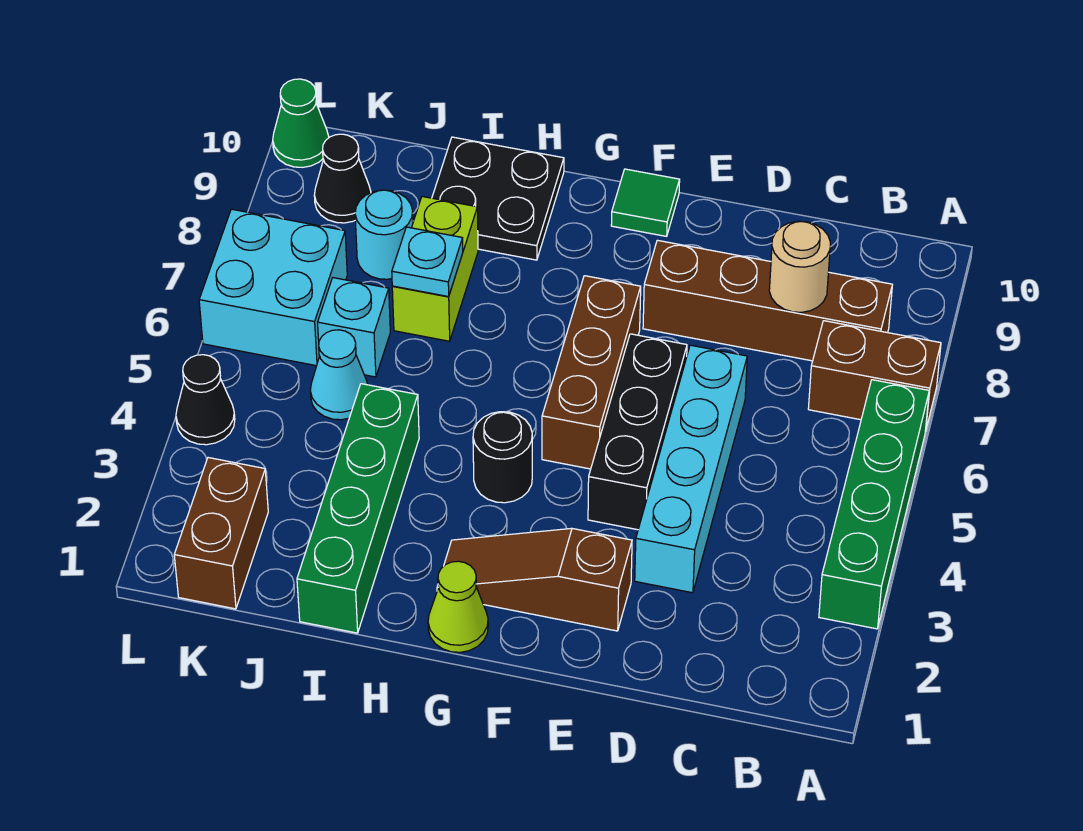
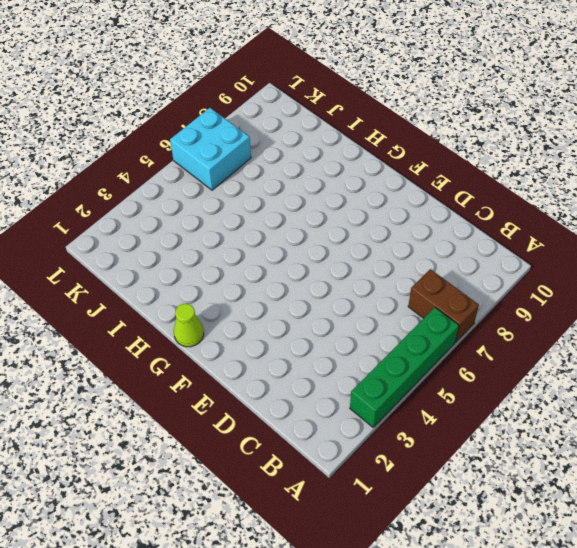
none -> brown brick B8:E8 level 1
none -> cyan brick D3:D6 level 1
none -> brown slope E2:G2 level 1 top E

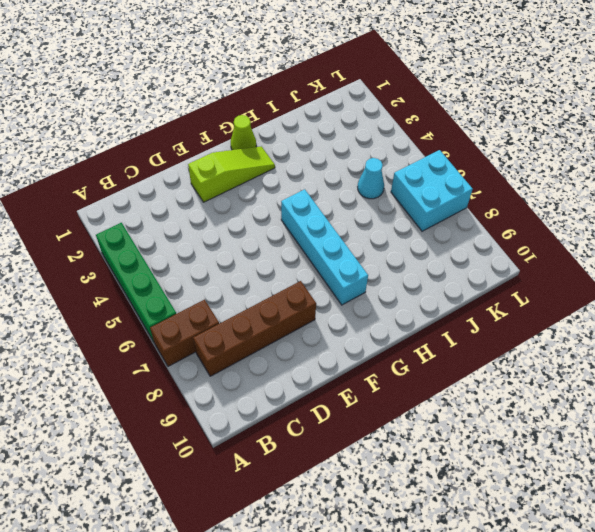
lime slope E2:G2 level 1 top E -> brown slope E2:G2 level 1 top E
cyan brick G5:G8 level 1 -> cyan brick D3:D6 level 1
none -> black brick E4:E6 level 1
none -> brown brick F5:F7 level 1
none -> green tile F10 level 1

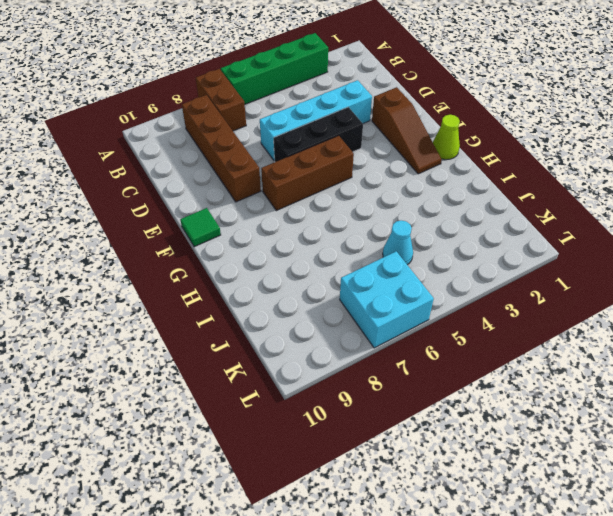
none -> black round brick G4 level 1
none -> black plate H9:I10 level 1
none -> green brick I1:I4 level 1

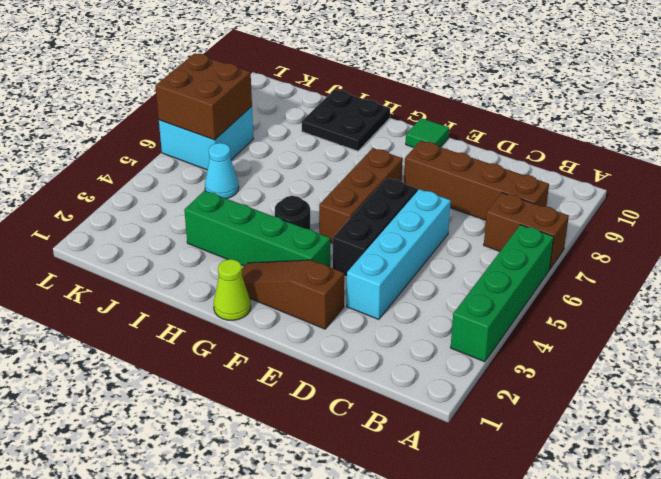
green brick F3:I3 level 1 -> green brick I1:I4 level 1
brown brick K6:L7 level 2 -> none
none -> lime brick I7:I8 level 1
none -> cyan brick J6 level 1
none -> cyan round brick J8 level 1

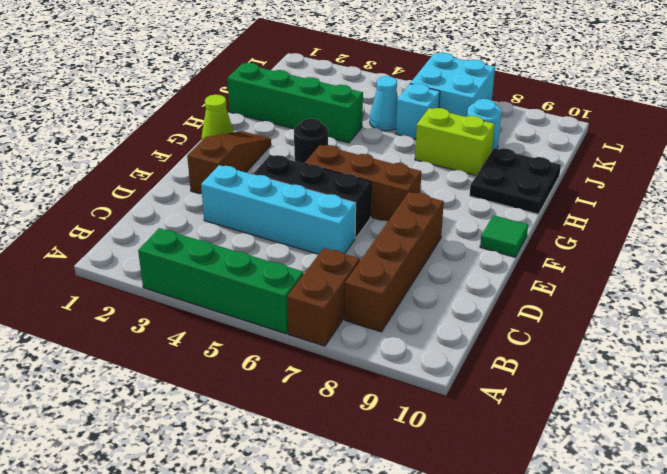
none -> brown brick K1:K2 level 1
none -> black cone K9 level 1
none -> black cone L4 level 1

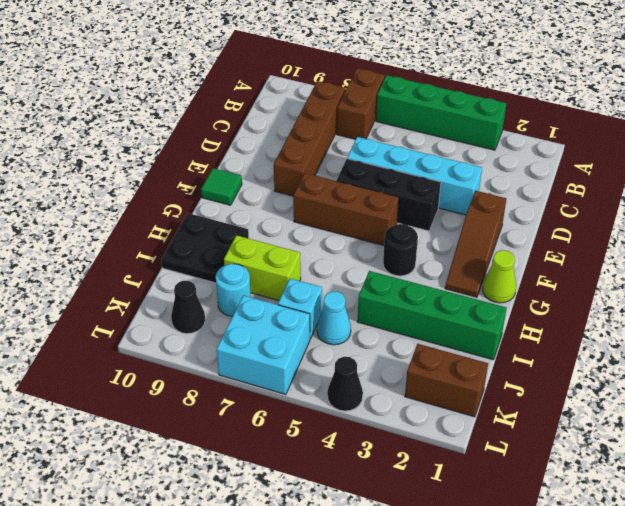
none -> green cone L10 level 1
none -> tan round brick C8 level 2
none -> cyan plate I7 level 2

